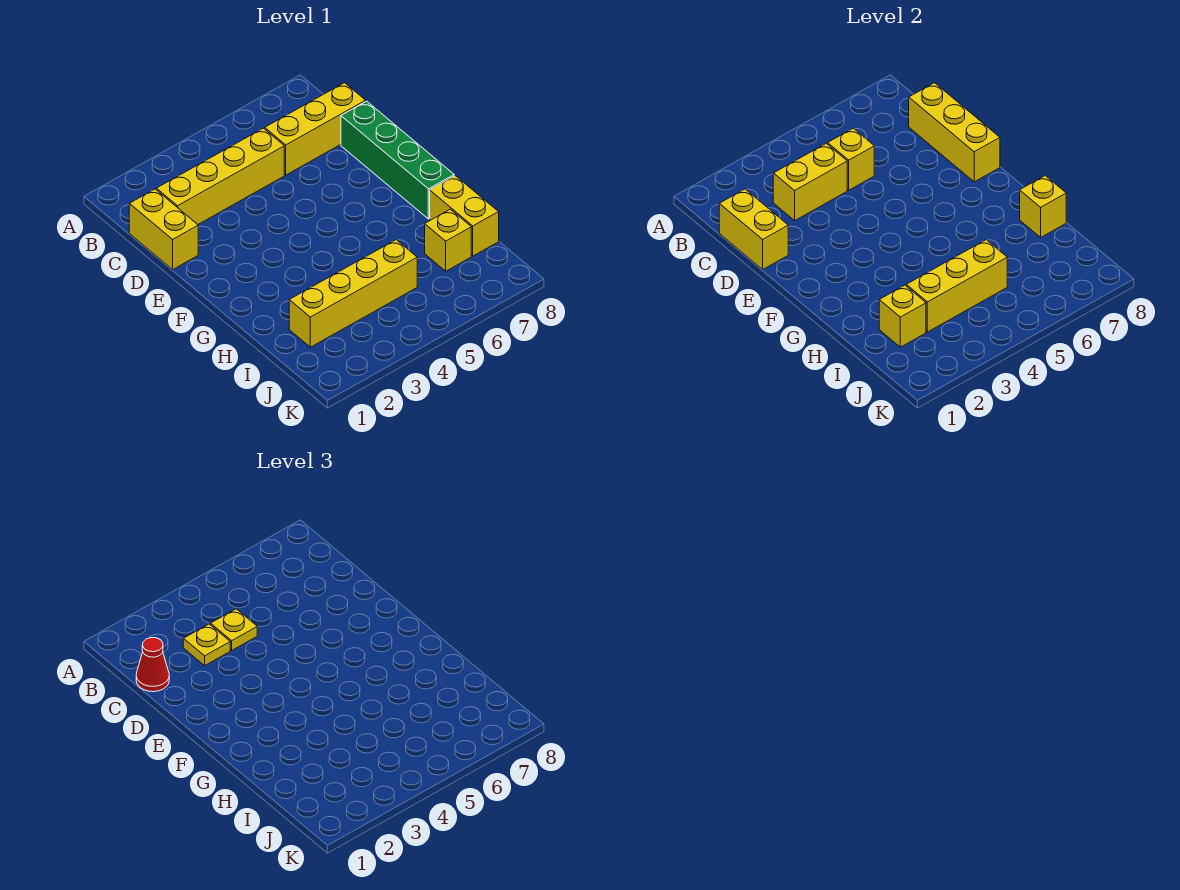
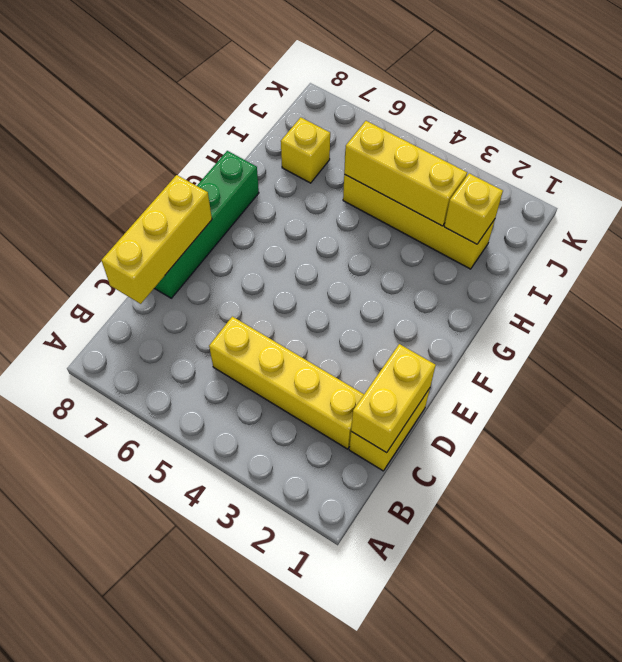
none -> yellow brick C6:C8 level 1
none -> yellow brick H8:I8 level 1
none -> yellow brick C3:C4 level 2

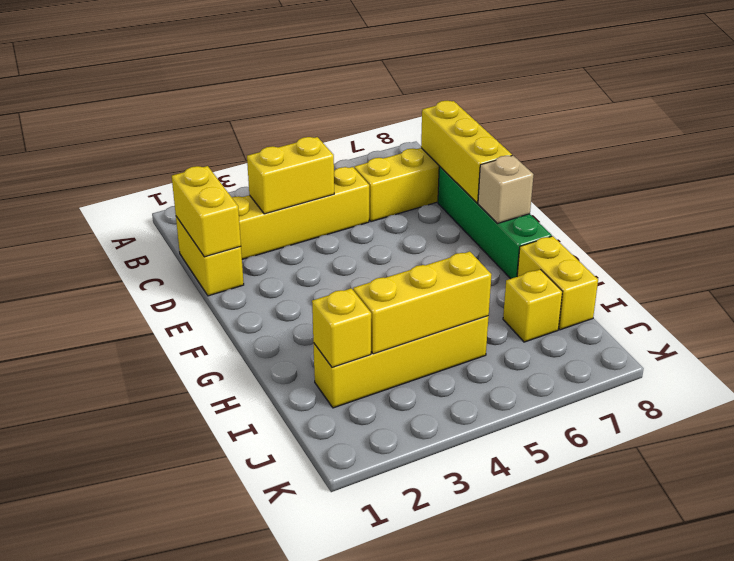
tan brick F8 level 2 -> none
none -> yellow brick C5 level 2
none -> yellow brick H8 level 2
none -> red cone C1 level 3

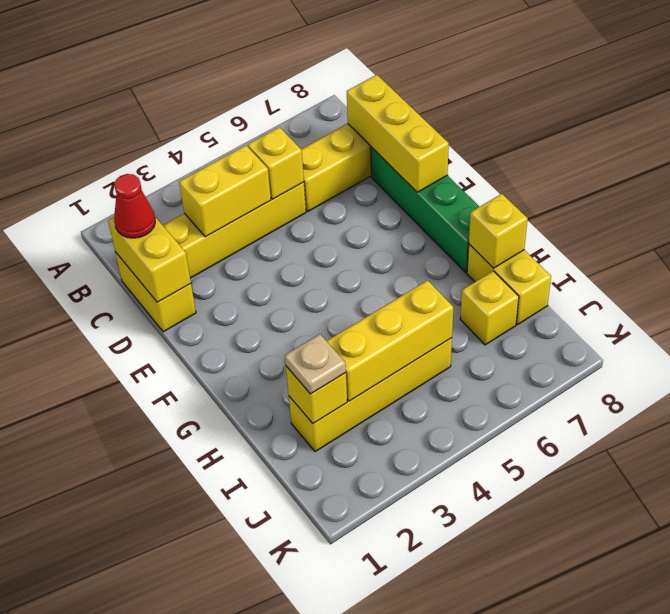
tan plate I2 level 3 -> none
none -> yellow plate C3 level 3
none -> yellow plate C4 level 3

